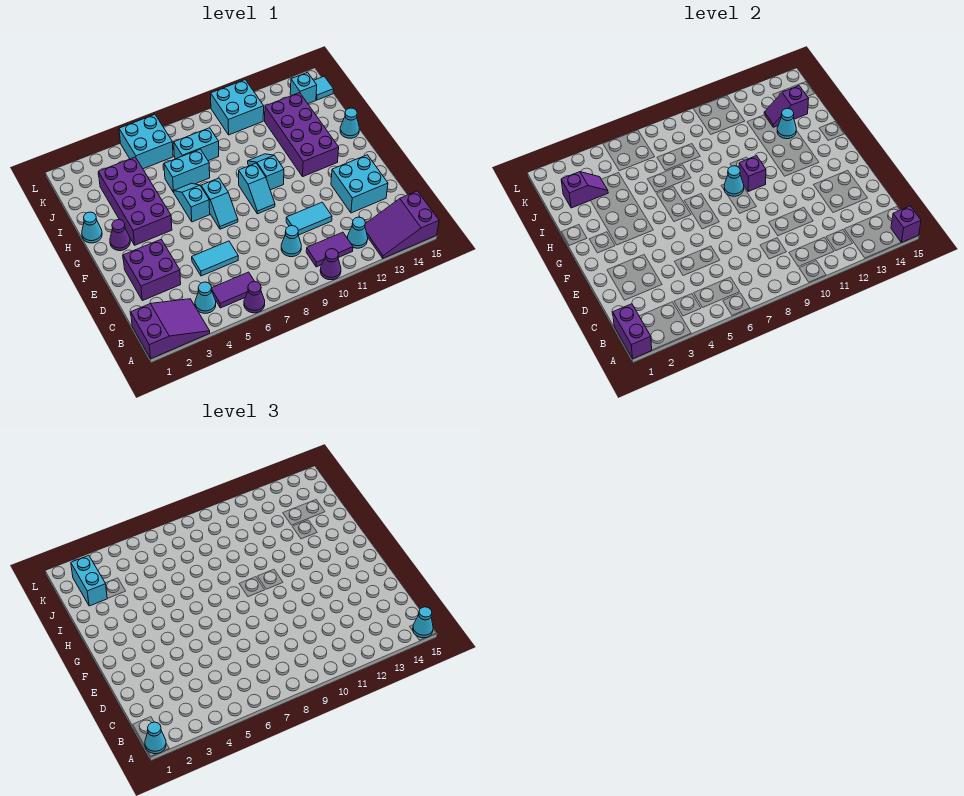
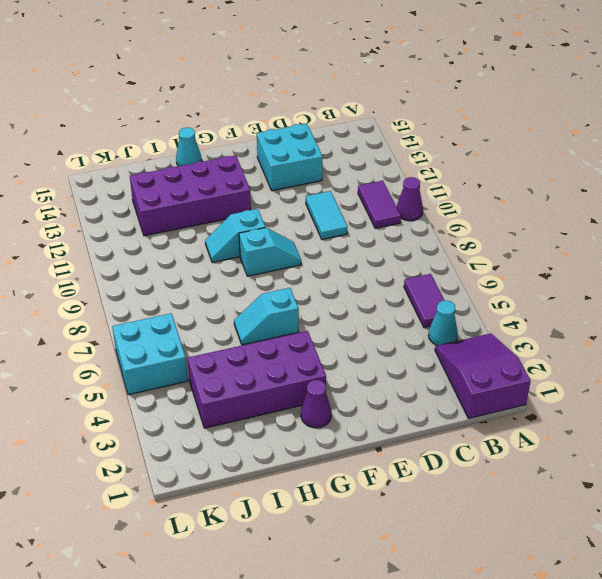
none -> purple cone A6 level 1
none -> purple slope A13:B15 level 1 top 15
none -> cyan cone B12 level 1
none -> cyan cone C9 level 1

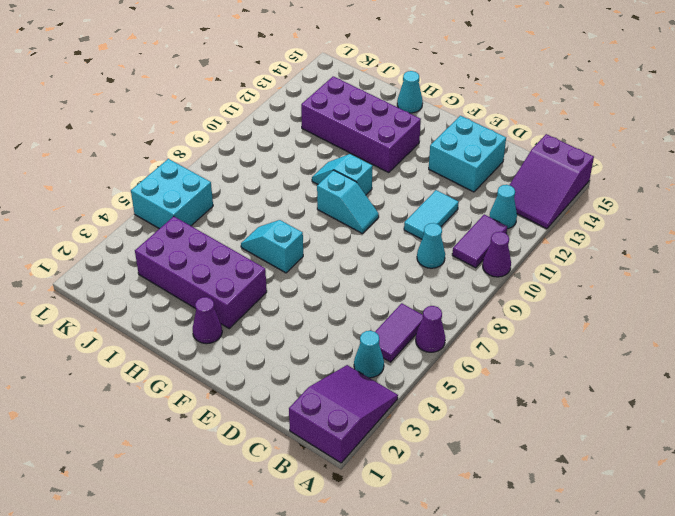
none -> purple brick D2:E3 level 1
none -> cyan tile D5:D6 level 1
none -> cyan slope F7:G7 level 1 top G
none -> cyan cone H1 level 1

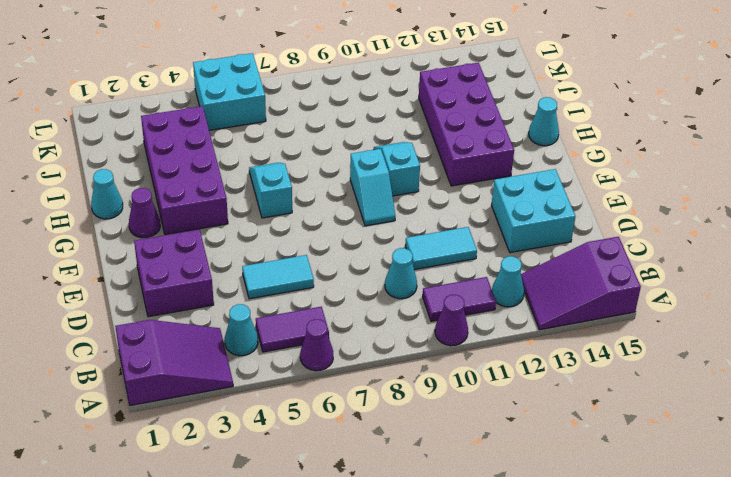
none -> cyan slope F7:G7 level 1 top G
none -> cyan brick I6:I7 level 1
none -> cyan brick J7:J8 level 1
none -> cyan brick K10:L11 level 1

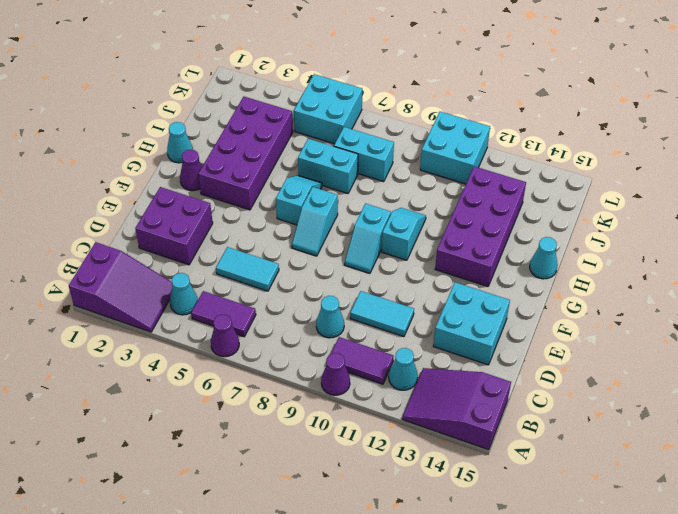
none -> cyan brick K14 level 1
none -> cyan tile K15 level 1
none -> purple brick A1:B1 level 2
none -> purple brick A15 level 2

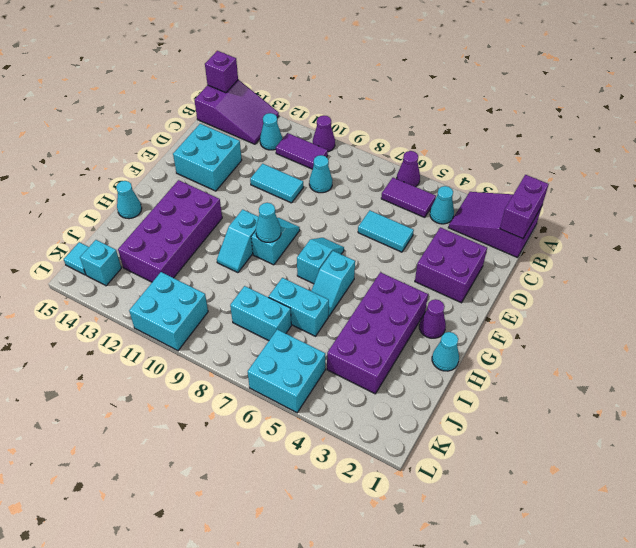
none -> purple brick G10 level 2
none -> cyan cone I13 level 2
none -> purple slope J2:J3 level 2 top 2
none -> purple slope J13:J14 level 2 top 14

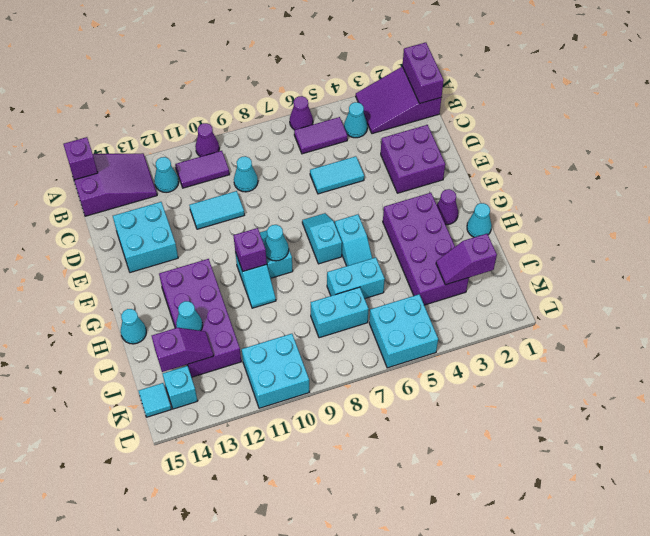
none -> cyan cone A1 level 3
none -> cyan cone A15 level 3
none -> cyan brick J2:K2 level 3

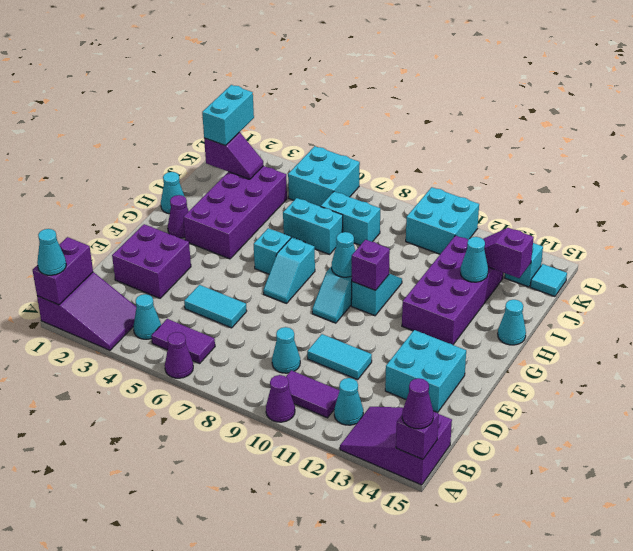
purple cone A15 level 3 -> cyan cone A15 level 3

